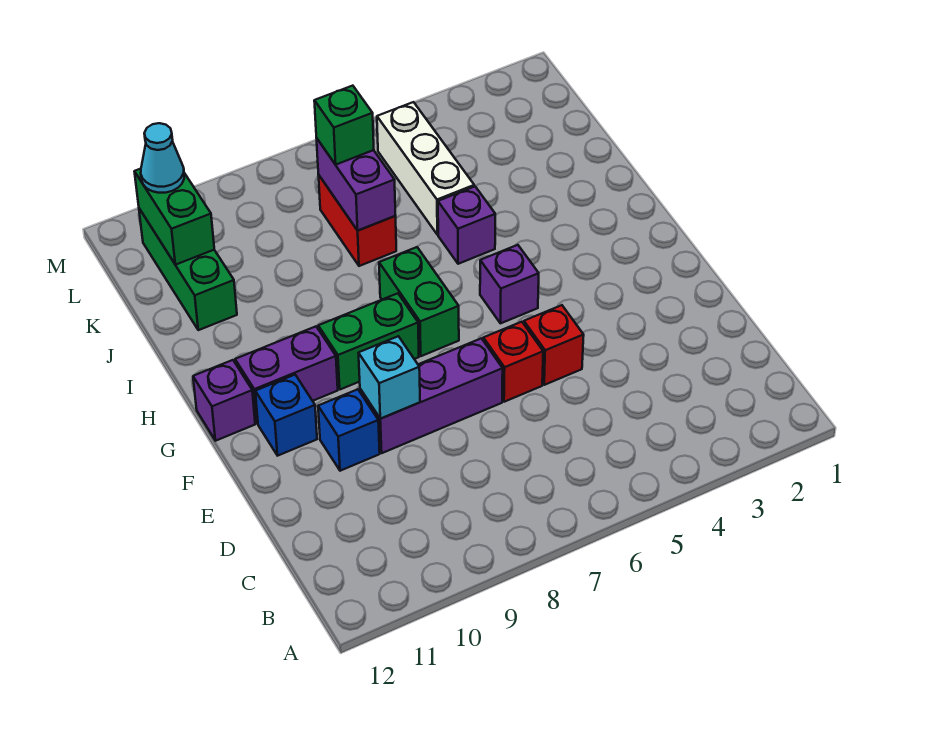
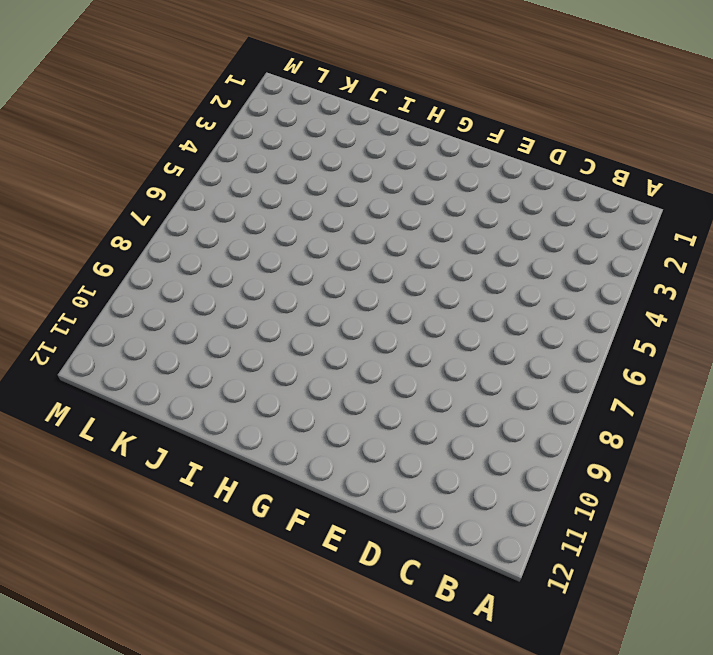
none -> red brick E5 level 1
none -> red brick E6 level 1
none -> purple brick E7:E9 level 1

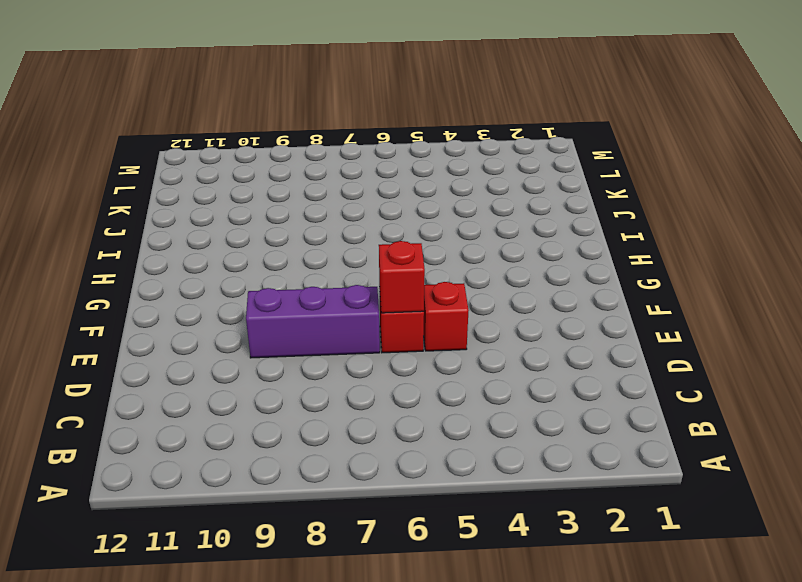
red brick E6 level 2 -> none
none -> blue brick E10 level 1
none -> blue brick F11 level 1
none -> purple brick G5 level 1

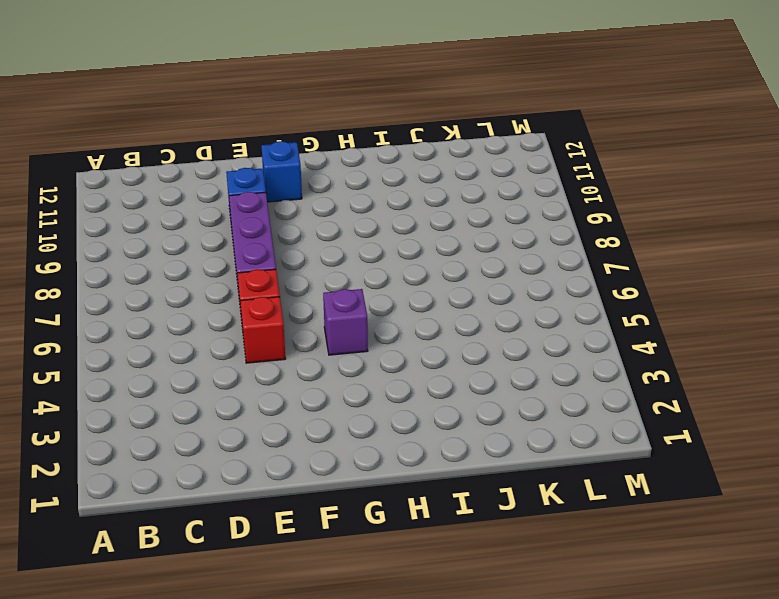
none -> green brick G7:H7 level 1
none -> green brick G8:G9 level 1
none -> purple brick G10:G11 level 1

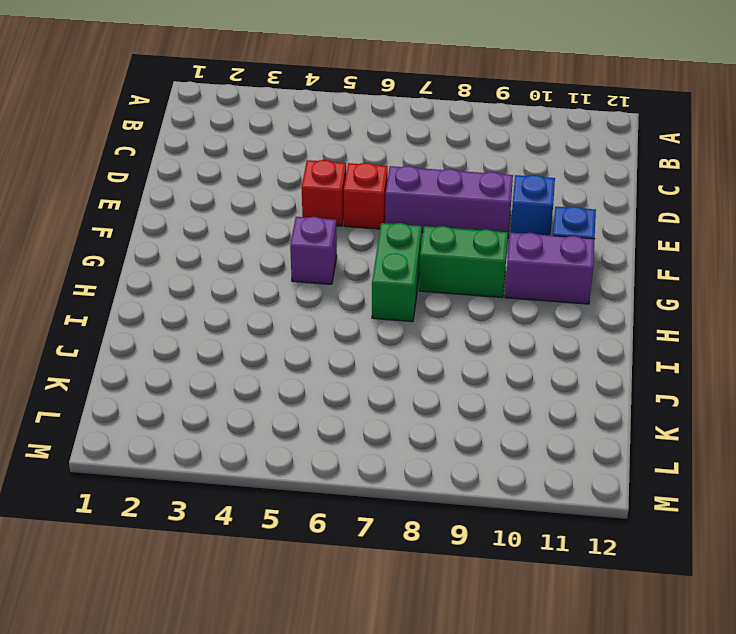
none -> purple brick G12 level 1
none -> purple brick I5 level 1
none -> white brick J5:L5 level 1

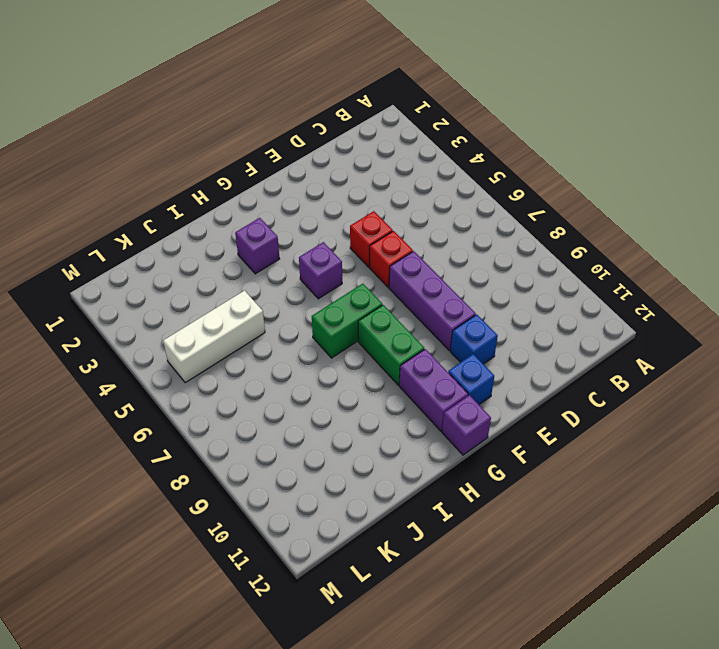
purple brick H3 level 1 -> purple brick I5 level 1
none -> red brick J7:K7 level 1
none -> green brick J11:L11 level 1
none -> cyan brick E9 level 2

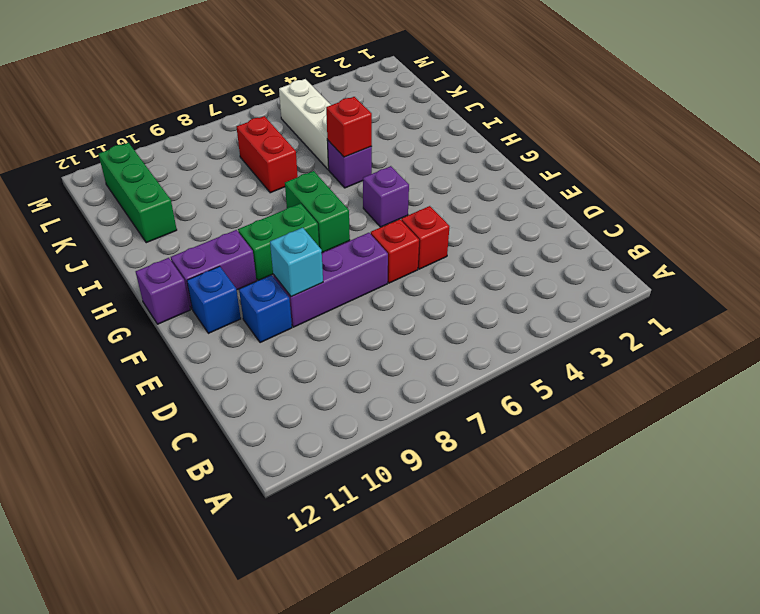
red brick I5 level 2 -> none
none -> purple brick J7:K7 level 2
none -> green brick K11:L11 level 2
none -> green brick K7 level 3

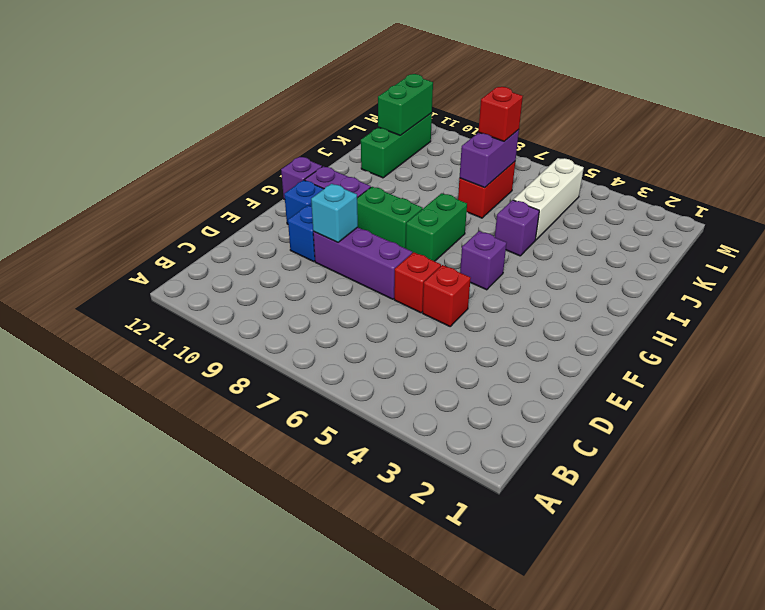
red brick K7 level 3 -> green brick K7 level 3
none -> cyan cone L11 level 3

